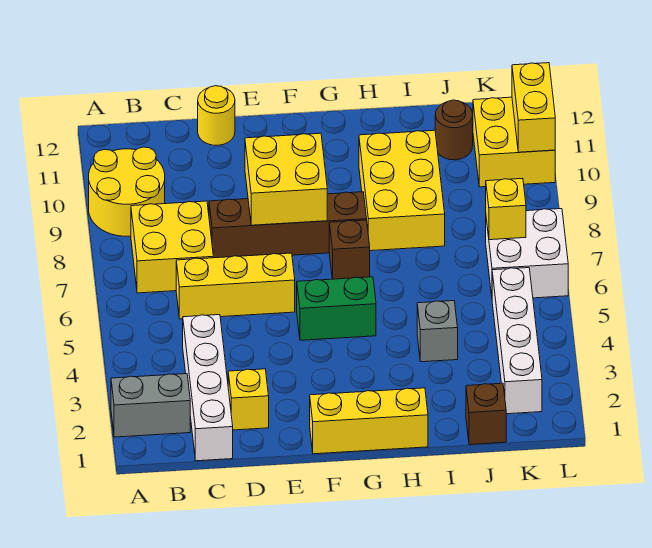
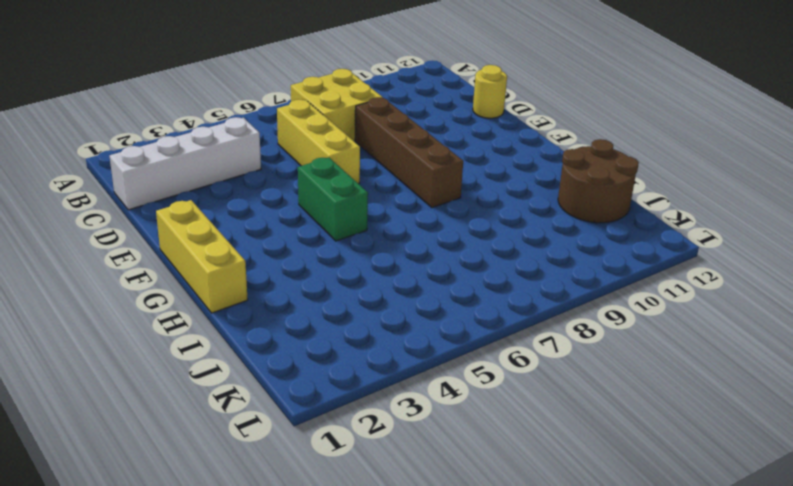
brown round brick I11:J12 level 1 -> brown round brick J11 level 1
none -> grey brick A2:B2 level 1
none -> yellow round brick A9:B10 level 1
none -> yellow brick D2 level 1

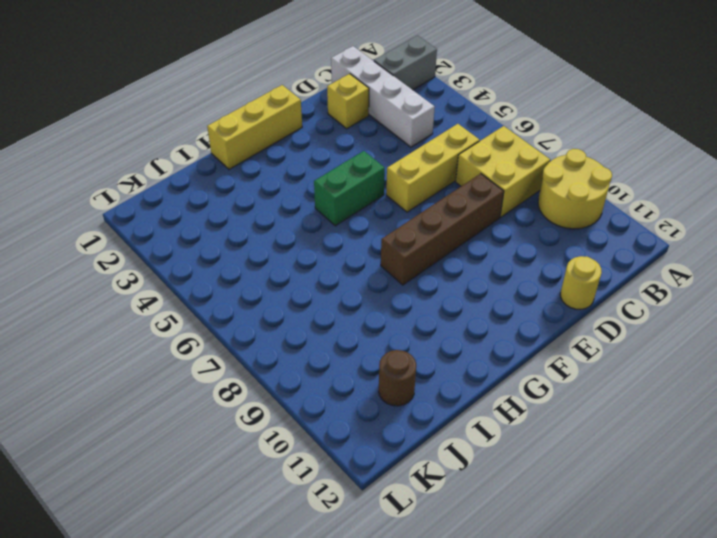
none -> brown brick G7 level 1
none -> yellow brick H8:I10 level 1
none -> grey brick I4 level 1

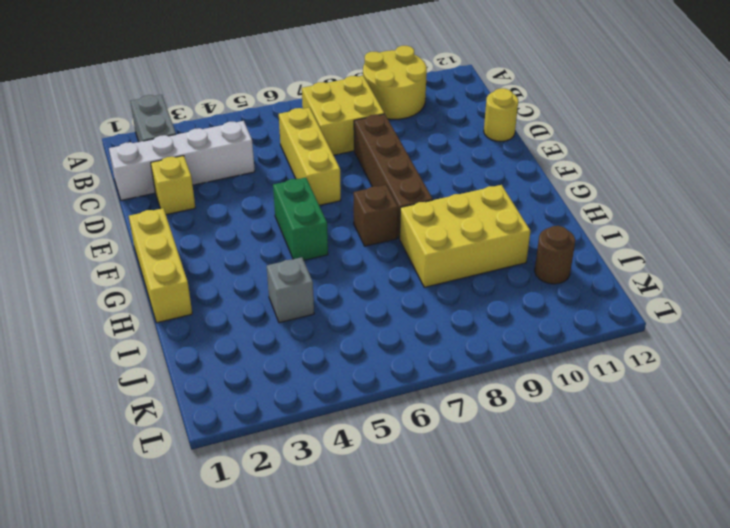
none -> brown brick J1 level 1
none -> white brick K2:K5 level 1
none -> white brick K6:L7 level 1

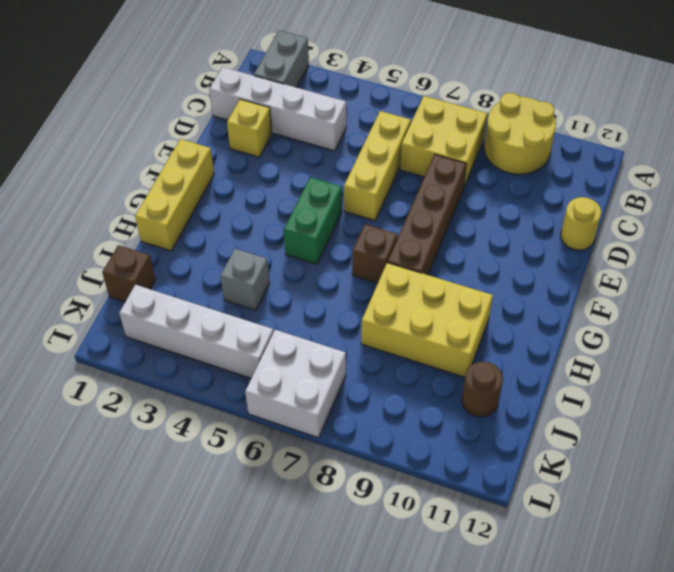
none -> yellow brick K10:L11 level 1
none -> yellow brick E8:F9 level 2
none -> yellow brick K7 level 2

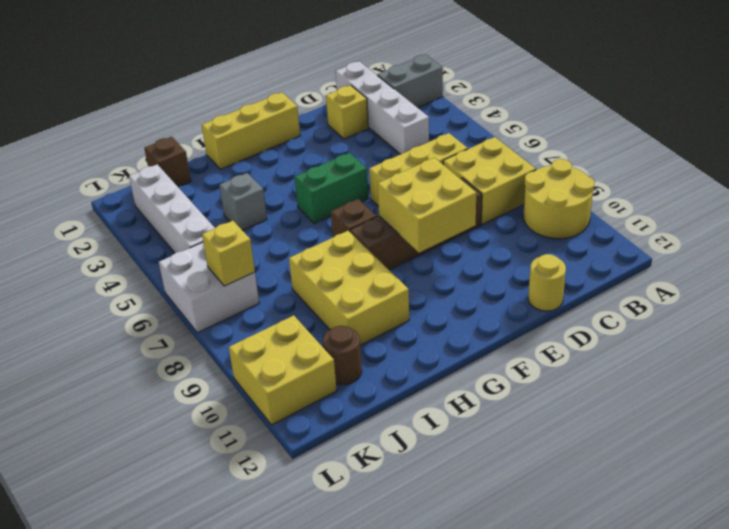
none -> yellow brick L10:L11 level 2

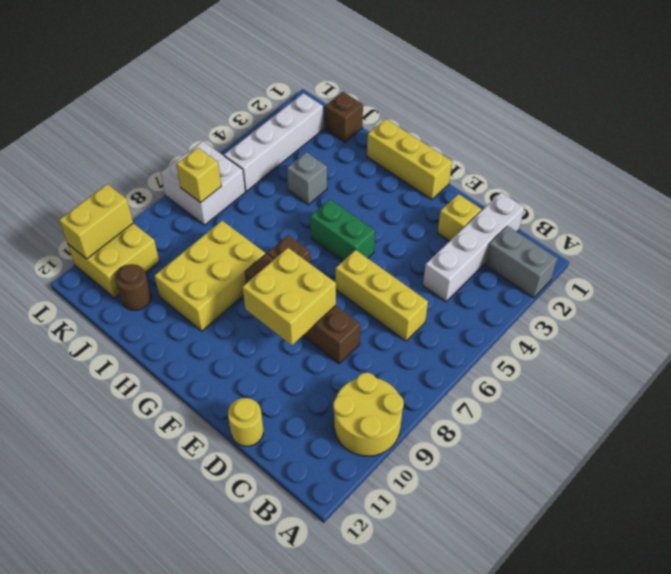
none -> yellow brick B7:C8 level 1

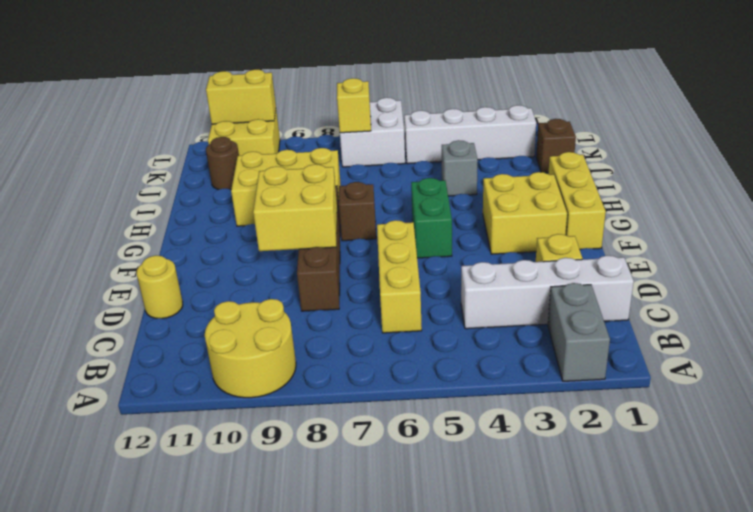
yellow brick F2:G3 level 1 -> yellow brick B7:C8 level 1

